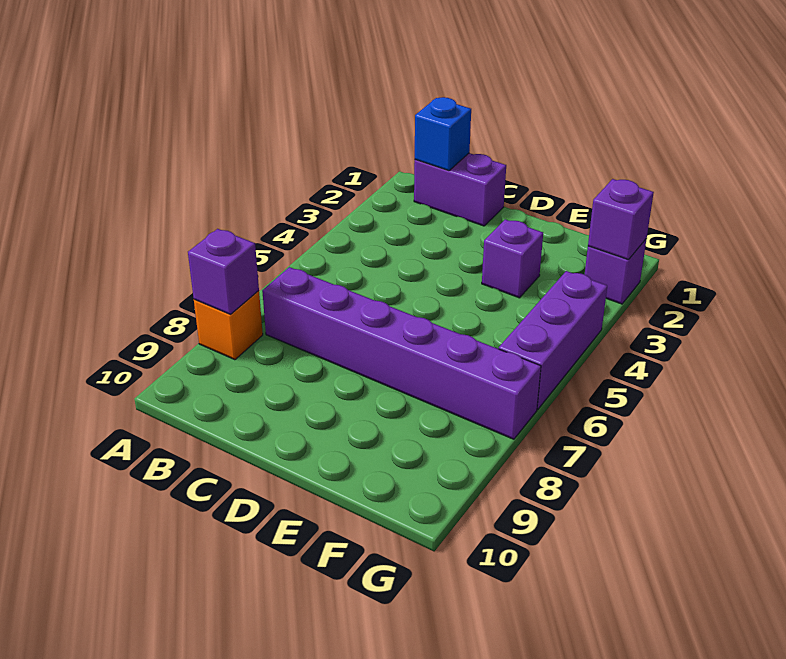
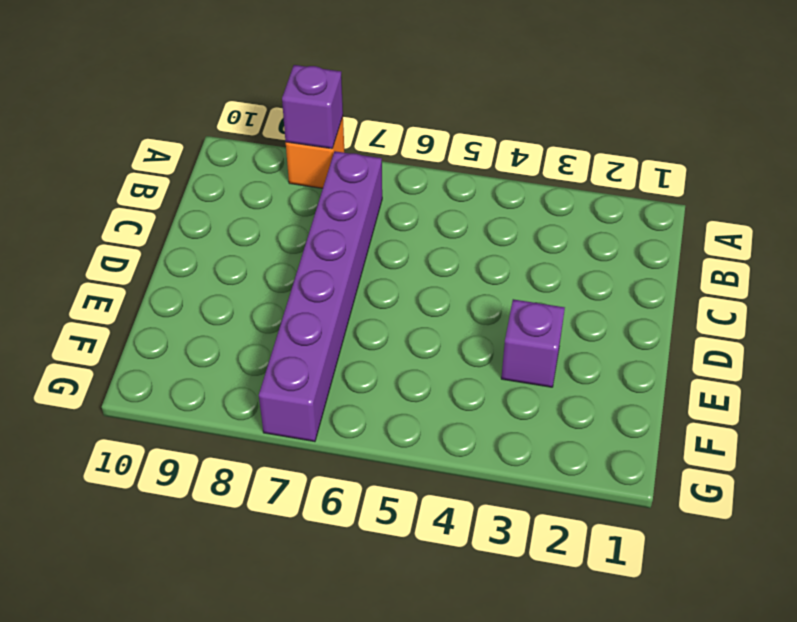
none -> purple brick B1:C1 level 1
none -> purple brick G2 level 1

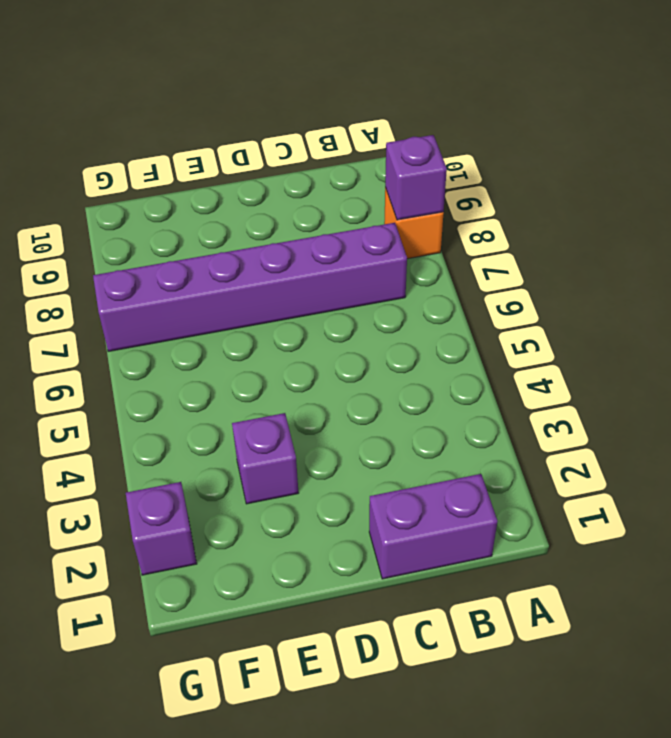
none -> purple brick G4:G6 level 1
none -> blue brick B1 level 2

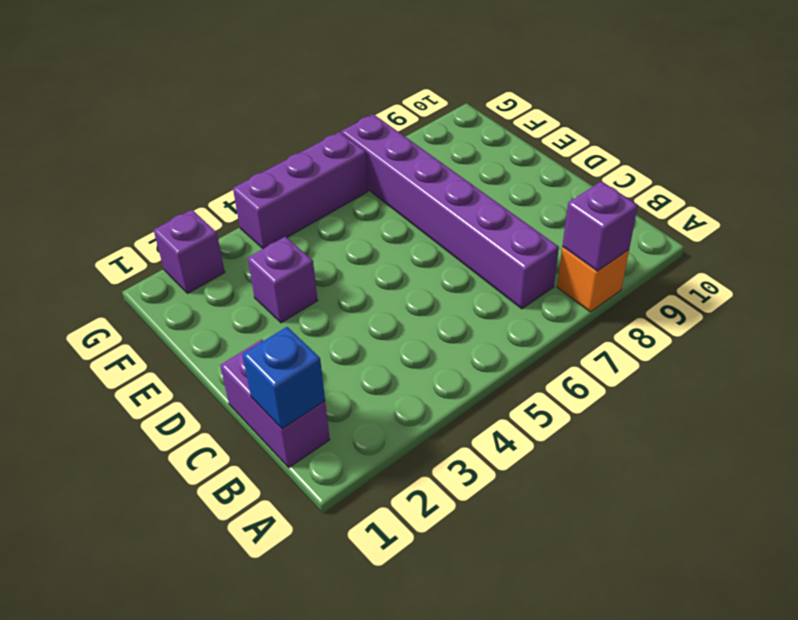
none -> purple brick G2 level 2

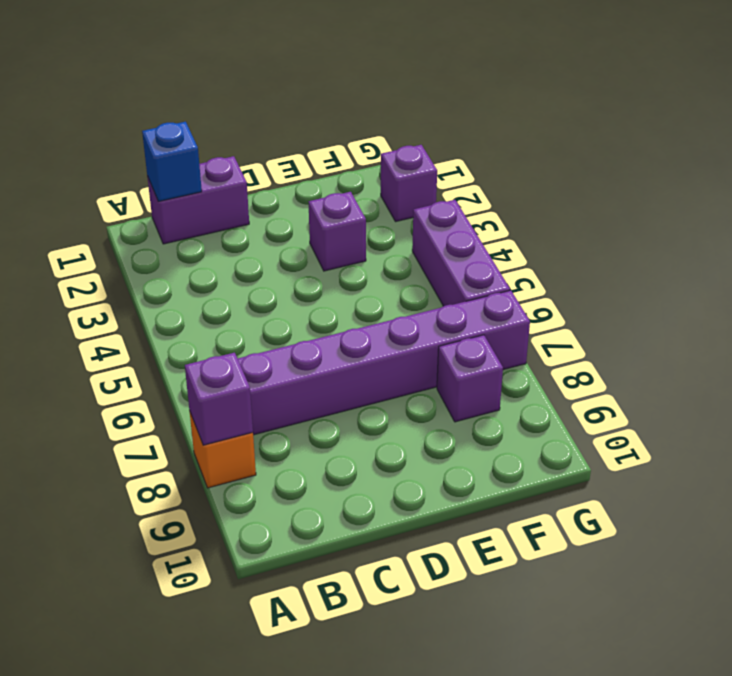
purple brick F8 level 1 -> purple brick G2 level 2

